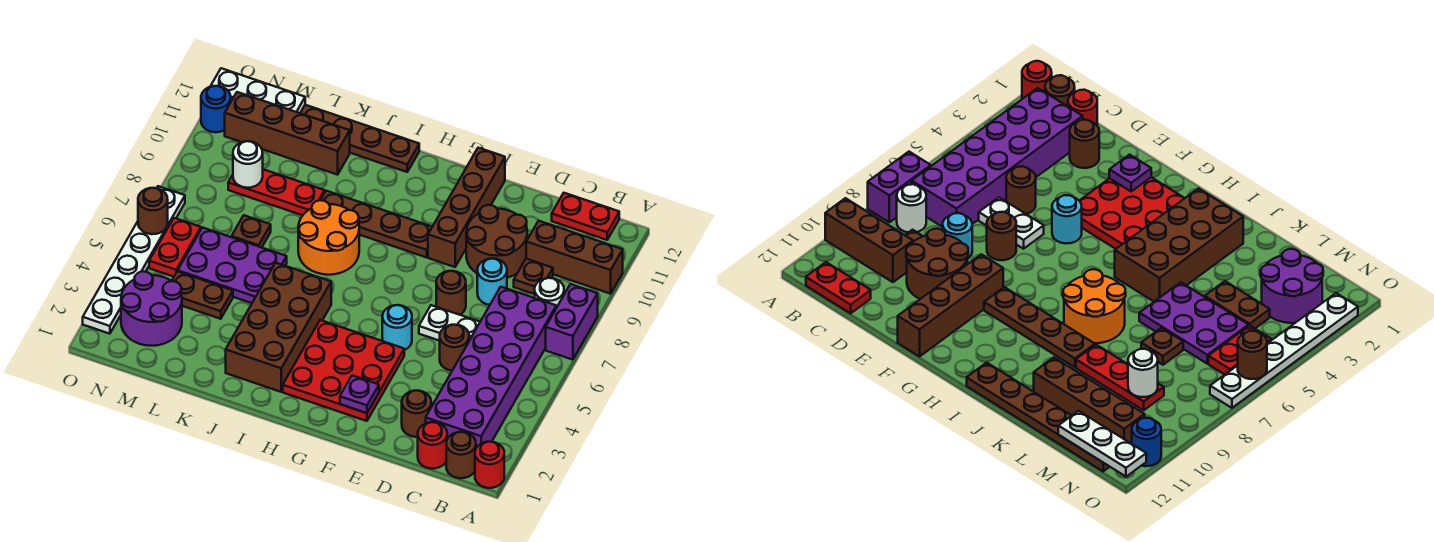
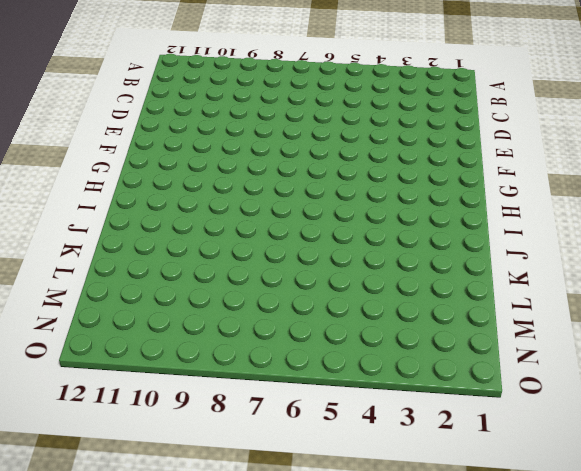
none -> red round brick A1 level 1
none -> purple brick A7:A8 level 1
none -> brown brick A10:C10 level 1
none -> brown round brick B1 level 1

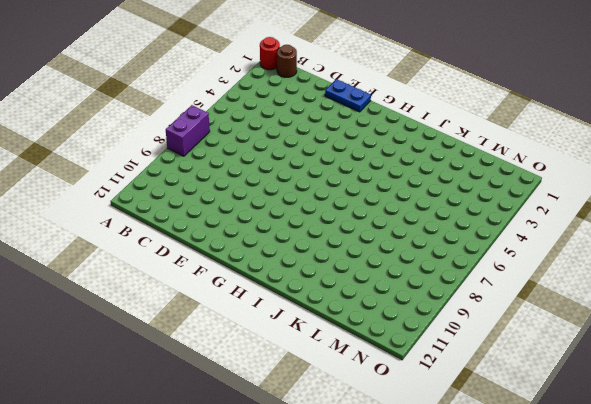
blue plate E1:F1 level 1 -> none
none -> brown brick A10:C10 level 1
none -> purple brick B2:C7 level 1
none -> white round brick B8 level 1
none -> red plate B12:C12 level 1

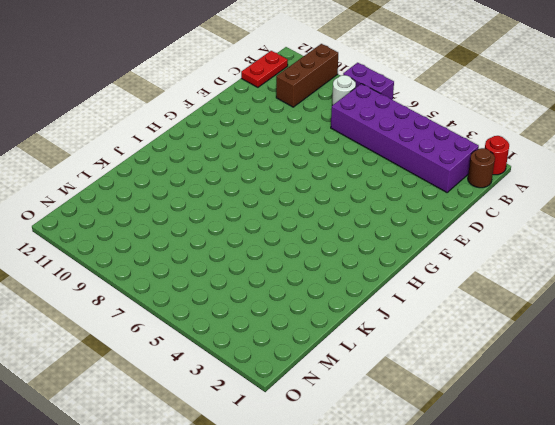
none -> red round brick C1 level 1
none -> brown plate C9 level 1
none -> brown round brick D2 level 1
none -> brown round brick D5 level 1

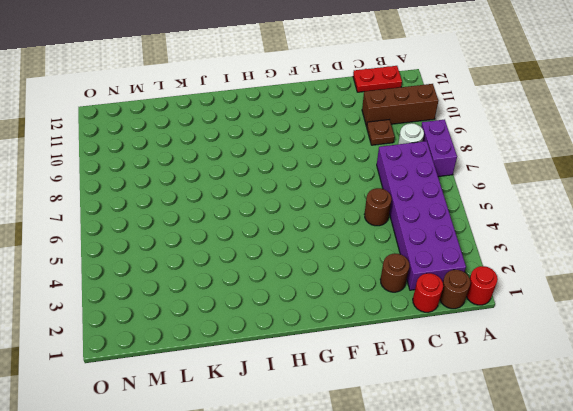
none -> white plate D6:E6 level 1
none -> cyan round brick D8 level 1
none -> brown round brick D9:E10 level 1
none -> brown round brick E7 level 1

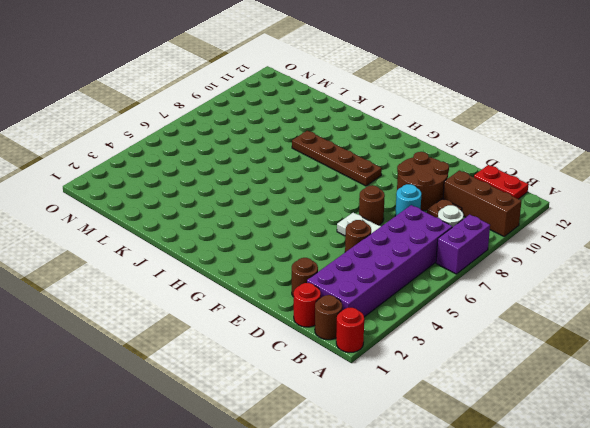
none -> red plate F2:H4 level 1
none -> cyan round brick F5 level 1
none -> brown brick F9:F12 level 1
none -> brown brick I2:J5 level 1

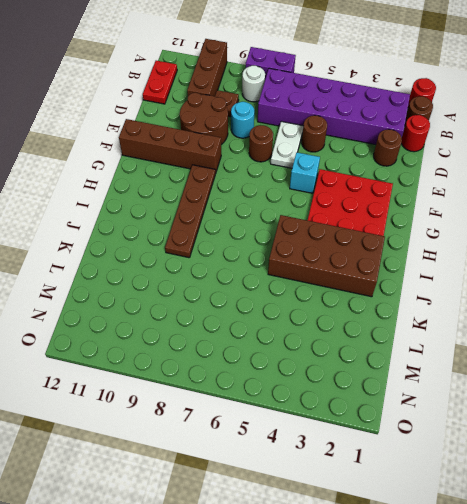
cyan brick F5 level 1 -> cyan round brick F5 level 1
none -> orange round brick I7:J8 level 1
none -> brown plate I12:N12 level 1
none -> purple plate K5:M6 level 1
none -> red plate K9:M9 level 1

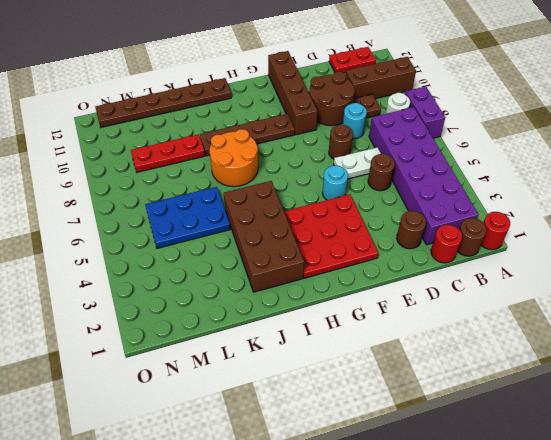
blue plate K5:M6 level 1 -> purple plate K5:M6 level 1
none -> brown brick K11:N11 level 1
none -> brown plate L4:M4 level 1
none -> brown plate L7 level 1
none -> purple round brick M2:N3 level 1

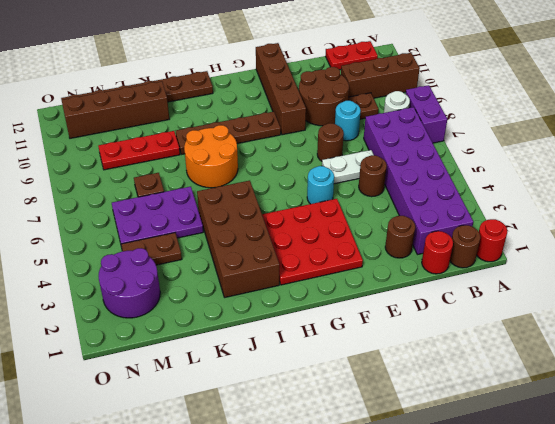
none -> red plate N5:N6 level 1
none -> white plate O2:O7 level 1
none -> blue round brick O11 level 1
none -> purple plate F2 level 2

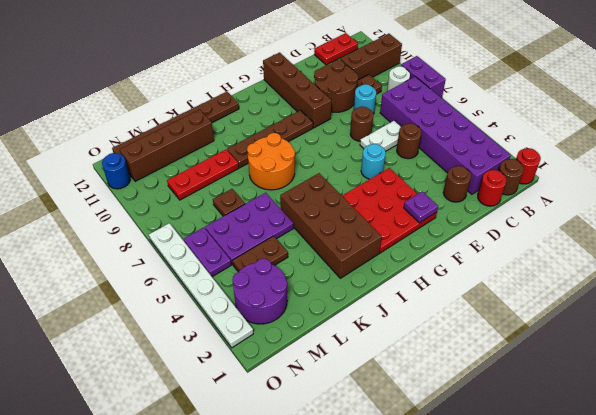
purple plate N5:N6 level 1 -> red plate N5:N6 level 1
none -> white round brick M9 level 2
none -> white plate M12:O12 level 2
none -> brown round brick O6 level 2

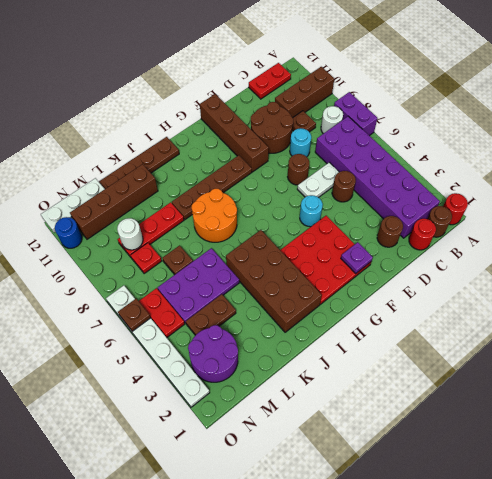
red plate M8 level 1 -> none
brown plate O6 level 2 -> brown round brick O6 level 2

